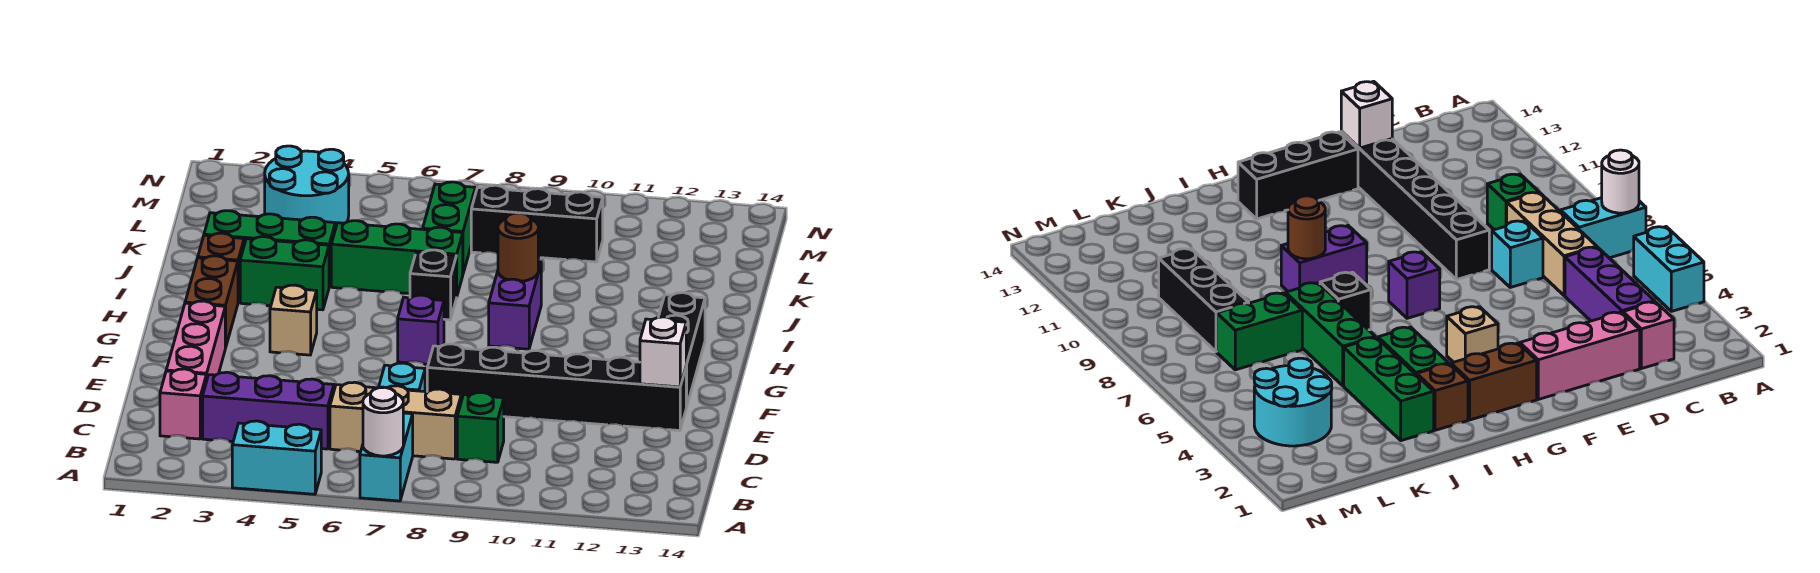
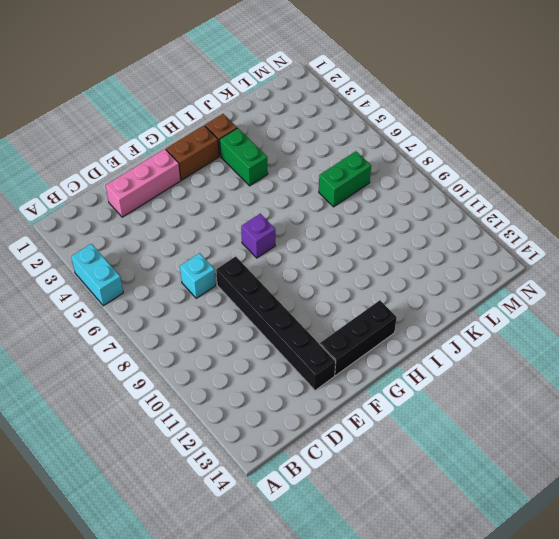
none -> cyan brick A7:B7 level 1
none -> pink brick C2 level 1
none -> purple brick C3:C5 level 1

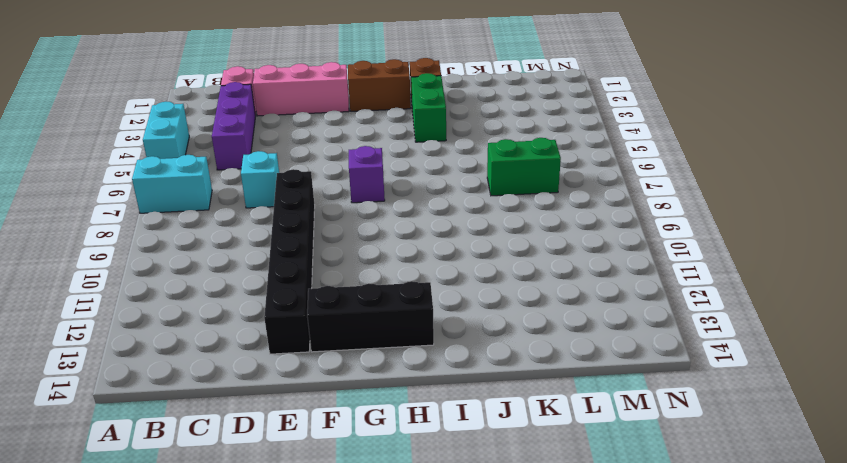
none -> tan brick C6:C8 level 1
none -> green brick C9 level 1
none -> tan brick G4 level 1

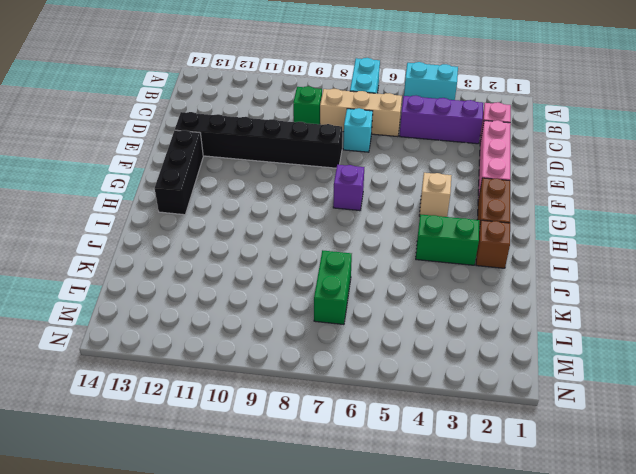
none -> purple brick H9:I9 level 1
none -> black brick I7 level 1
none -> green brick J2:J4 level 1

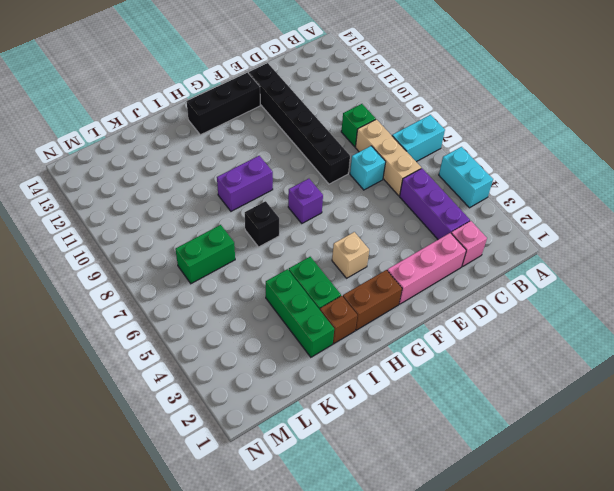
none -> green brick J5:J7 level 1
none -> cyan round brick L3:M4 level 1
none -> black brick L8:L10 level 1

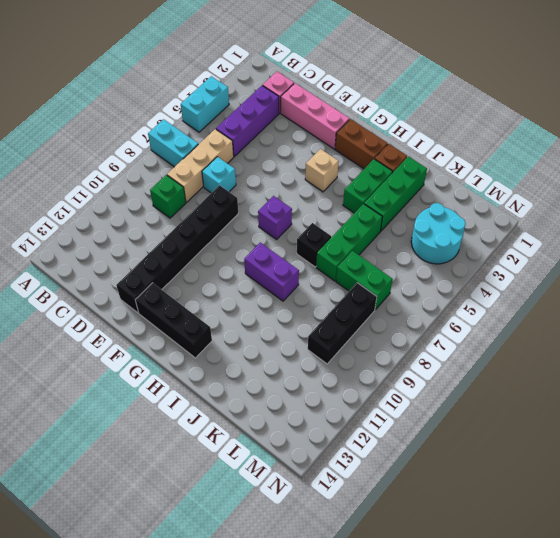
none -> white round brick A7 level 2
none -> white brick E13 level 2
none -> brown round brick I9 level 2

